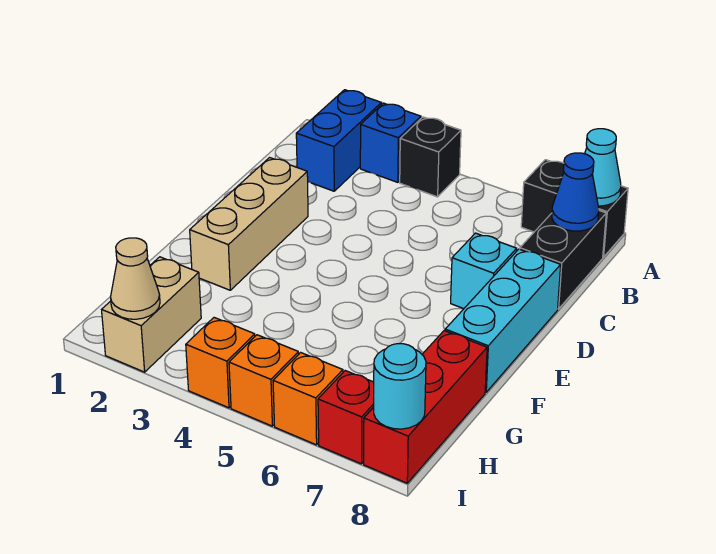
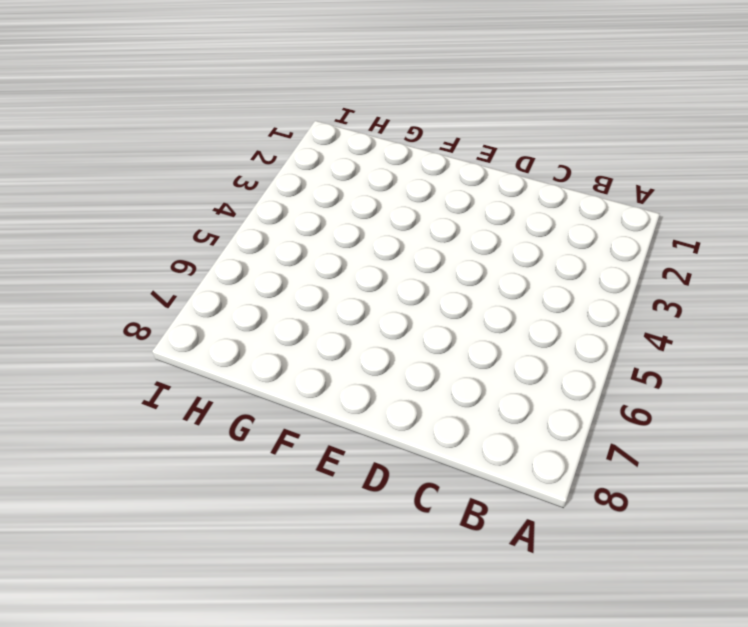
none -> blue brick A2:B2 level 1
none -> blue brick A3 level 1
none -> black brick A4 level 1

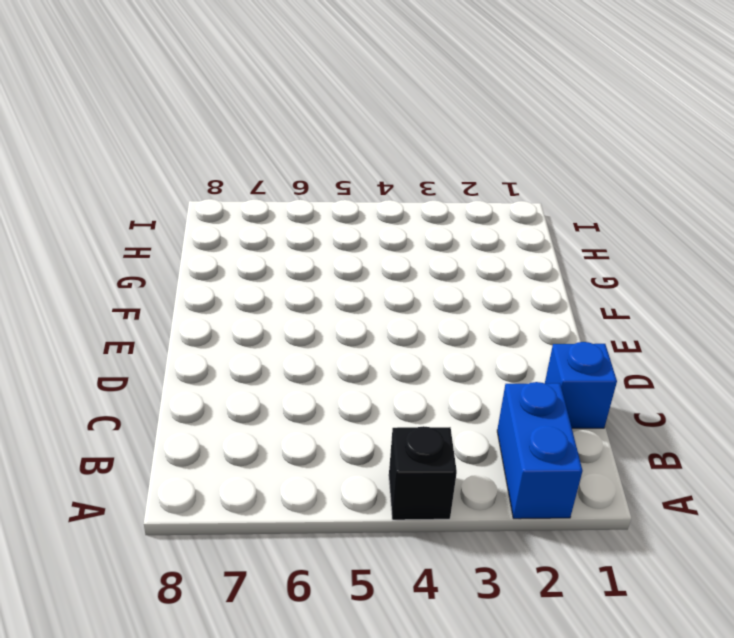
blue brick C1 level 1 -> blue brick A3 level 1
none -> black brick A7:A8 level 1
none -> black brick B8:C8 level 1
none -> tan brick D2:F2 level 1

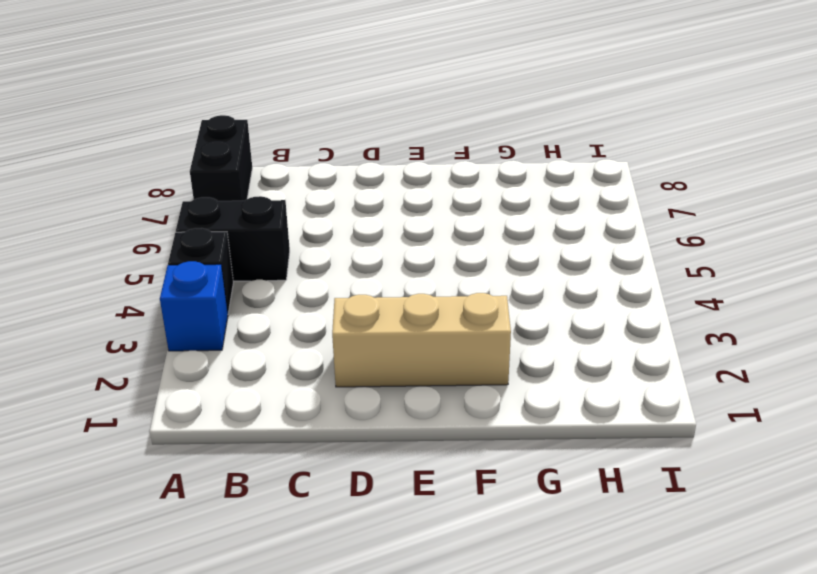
black brick A5:B5 level 1 -> black brick B8:C8 level 1
none -> blue brick A2:B2 level 1
none -> cyan brick D7 level 1
none -> cyan brick D8:F8 level 1

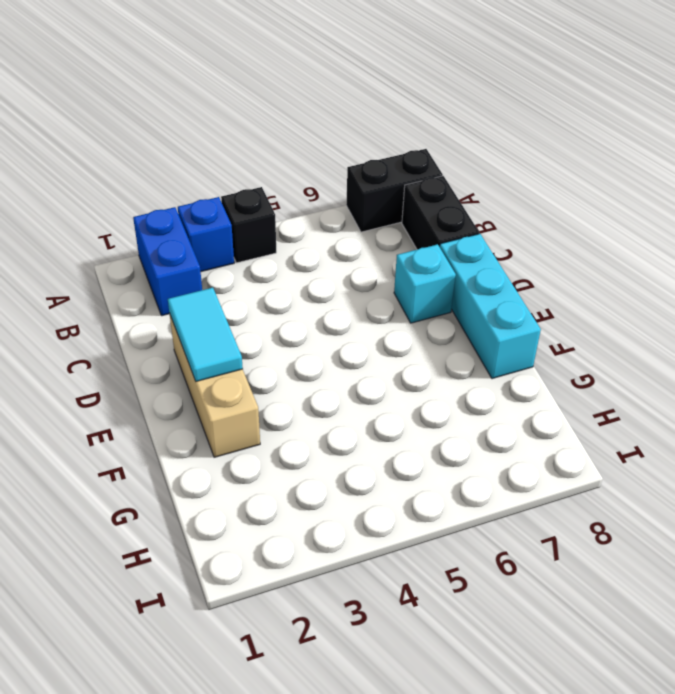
cyan tile D2:E2 level 2 -> none
none -> red brick G8:I8 level 1
none -> tan brick H2:I2 level 1
none -> orange brick I4 level 1

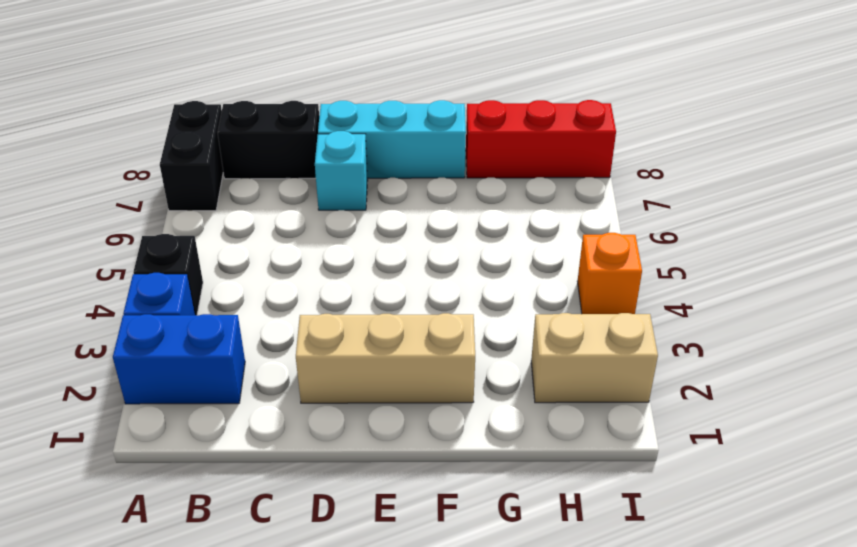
none -> orange brick I5 level 1
none -> orange brick I6 level 1
none -> red brick I7 level 1

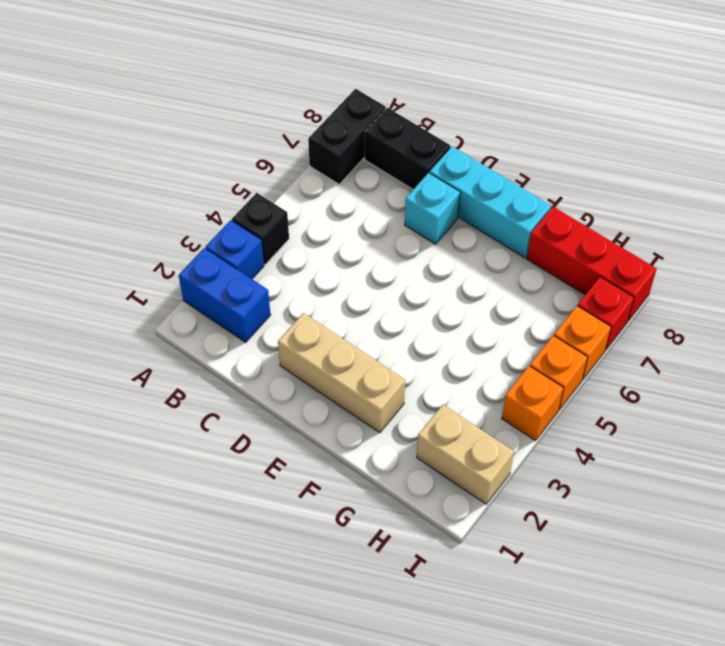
none -> cyan cone A8 level 2
none -> blue cone B8 level 2
none -> tan cone I2 level 2

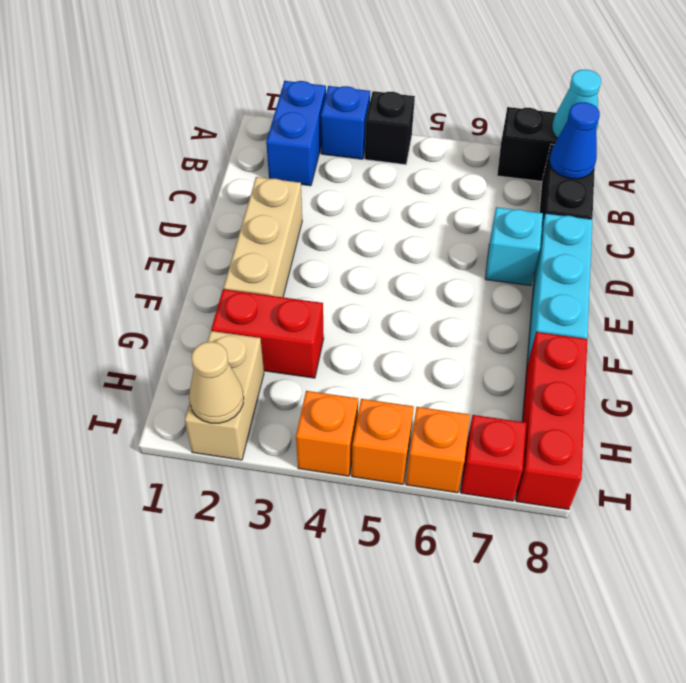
red brick G2:G3 level 1 -> none
none -> cyan round brick I8 level 2

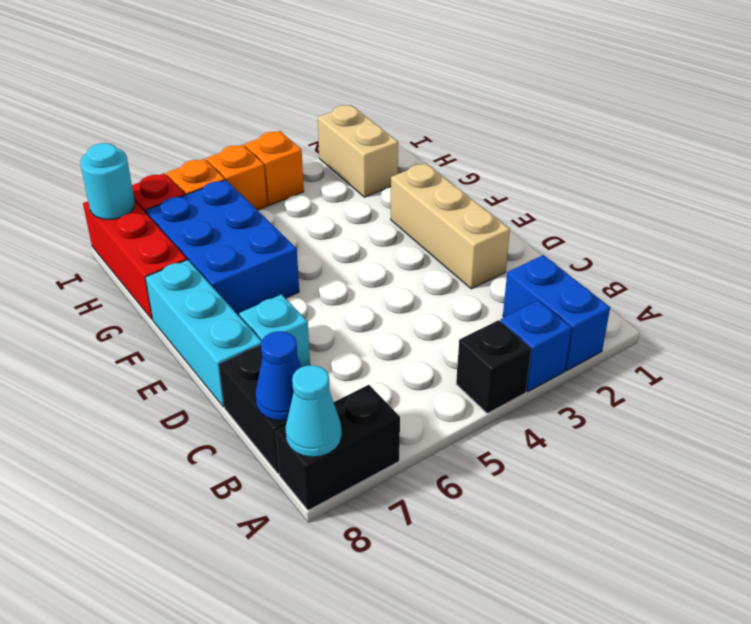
blue brick F6:H7 level 1 -> none
none -> tan cone I2 level 2

